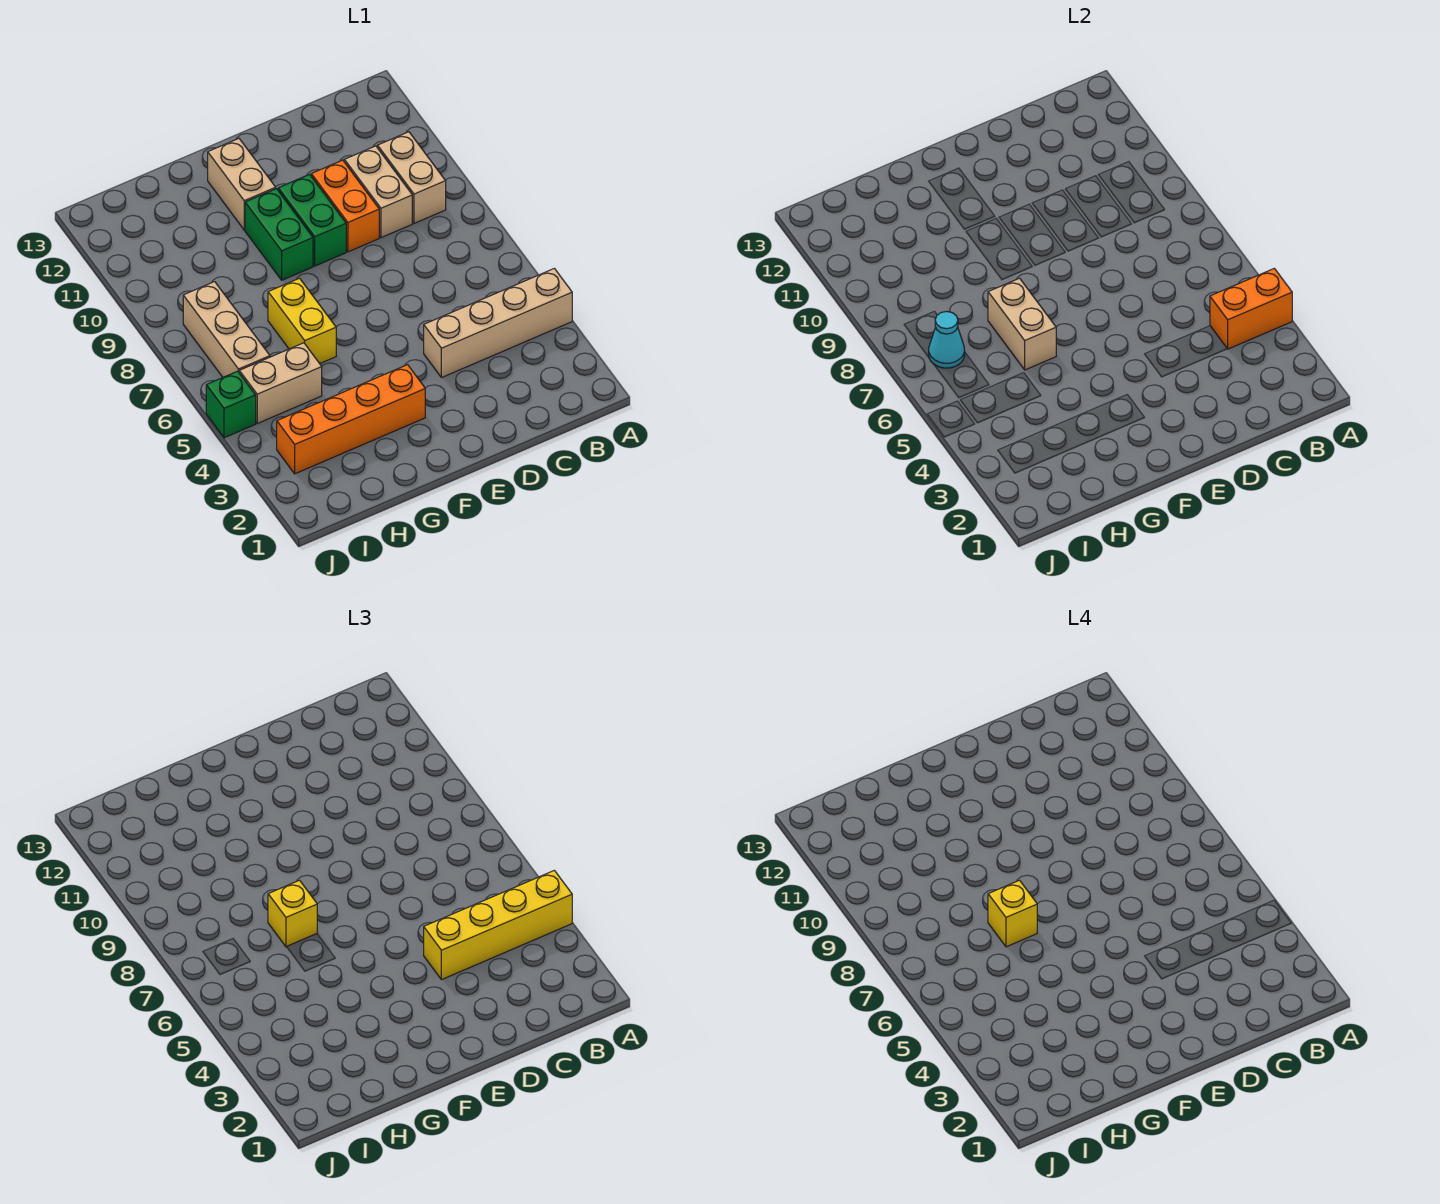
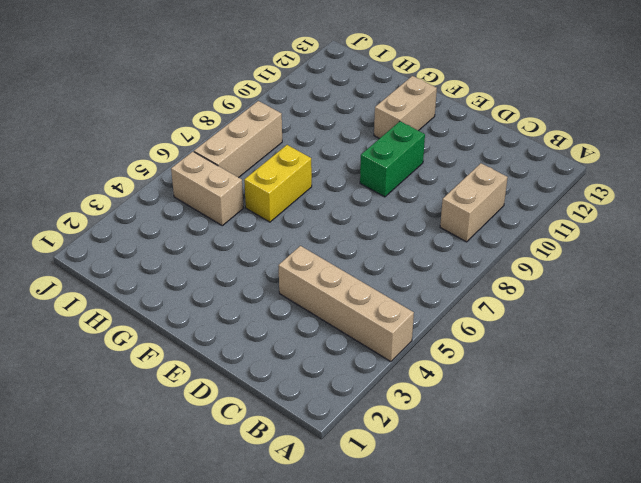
none -> tan brick C9:C10 level 1
none -> orange brick D9:D10 level 1
none -> orange brick F3:I3 level 1

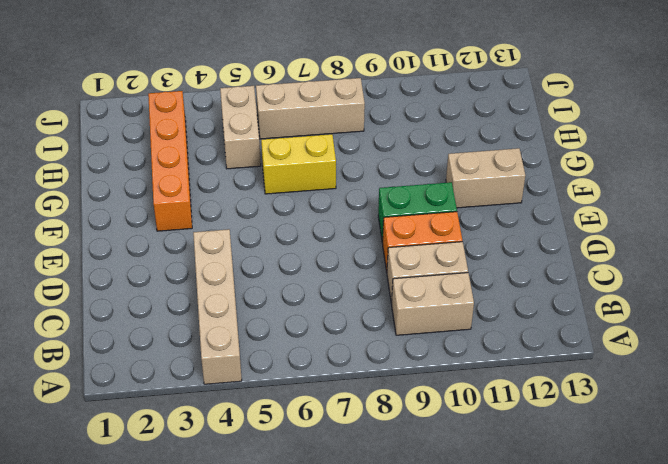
none -> green brick F9:F10 level 1
none -> green brick J5 level 1
none -> orange brick A4:B4 level 2

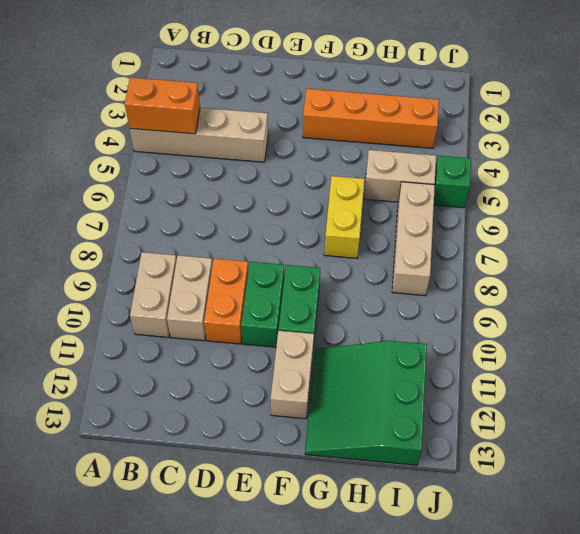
green slope G11:I13 level 1 top I -> none
none -> tan brick G6:G7 level 2
none -> cyan cone I7 level 2
none -> yellow brick A4:D4 level 3

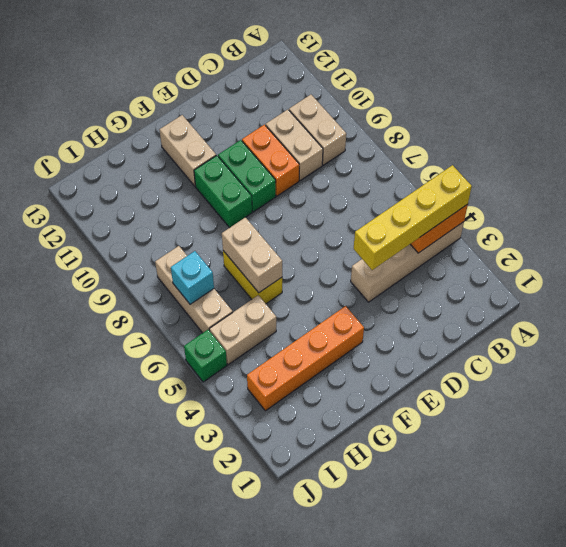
cyan brick I7 level 2 -> cyan cone I7 level 2
none -> yellow brick G7 level 3
none -> yellow brick G7 level 4

